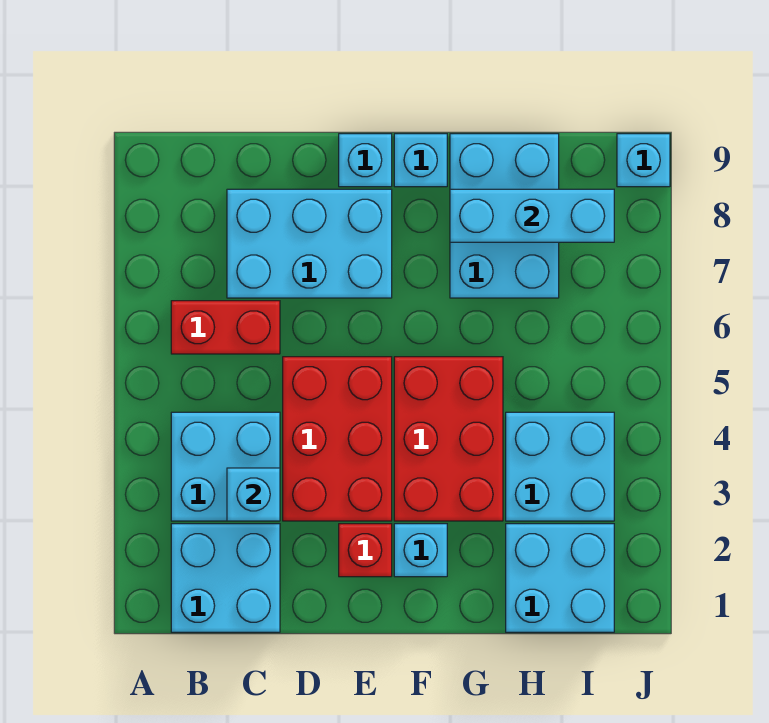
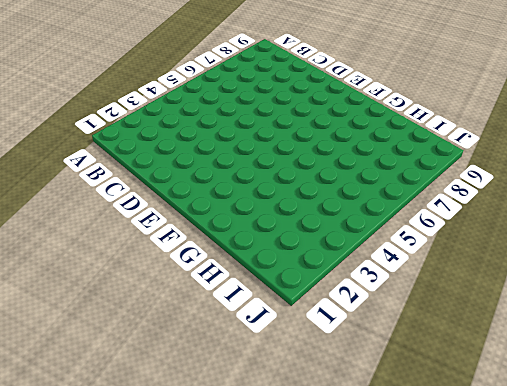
none -> cyan brick B1:C2 level 1
none -> cyan brick B3:C4 level 1
none -> red brick B6:C6 level 1

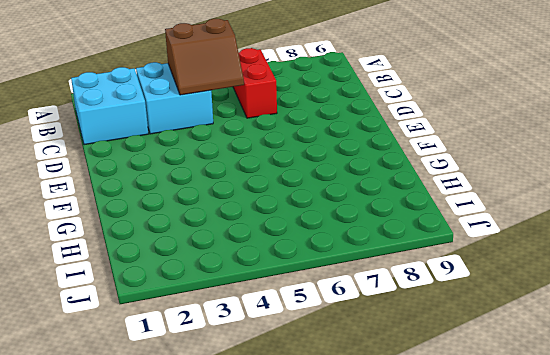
brown slope B4:C5 level 2 top B -> none
none -> cyan brick C7:E8 level 1
none -> red brick D3:E5 level 1
none -> red brick E2 level 1

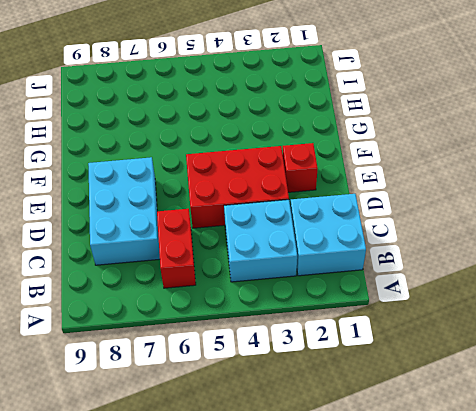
none -> cyan brick E9 level 1
none -> cyan brick F2 level 1
none -> red brick F3:G5 level 1

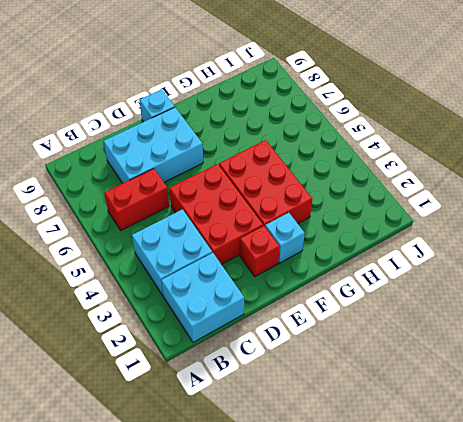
none -> cyan brick F9 level 1
none -> cyan brick G7:H9 level 1
none -> cyan brick H1:I2 level 1

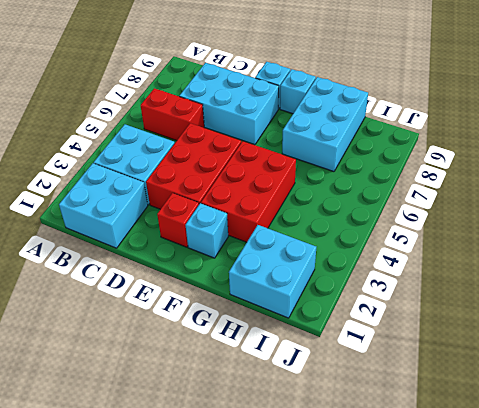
none -> cyan brick H3:I4 level 1
none -> cyan brick J9 level 1
none -> cyan brick C3 level 2

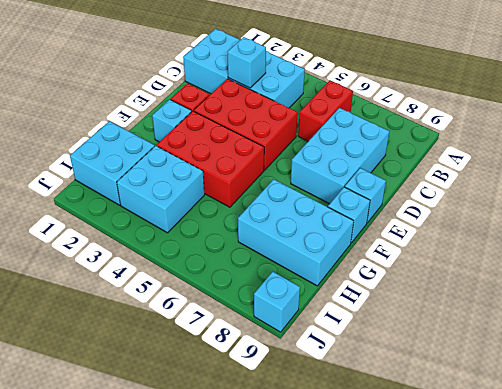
none -> cyan brick G8:I8 level 2

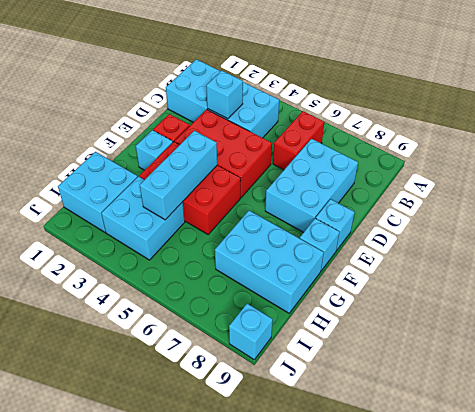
cyan brick F4:H4 level 2 -> cyan brick G8:I8 level 2

